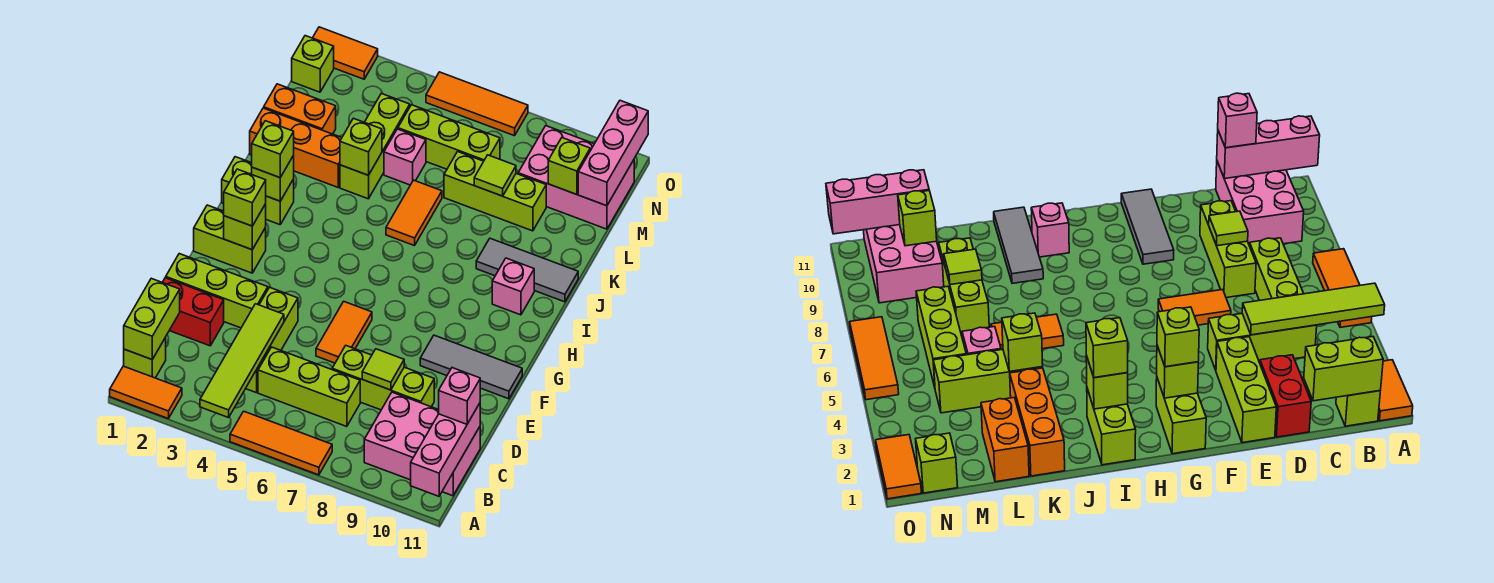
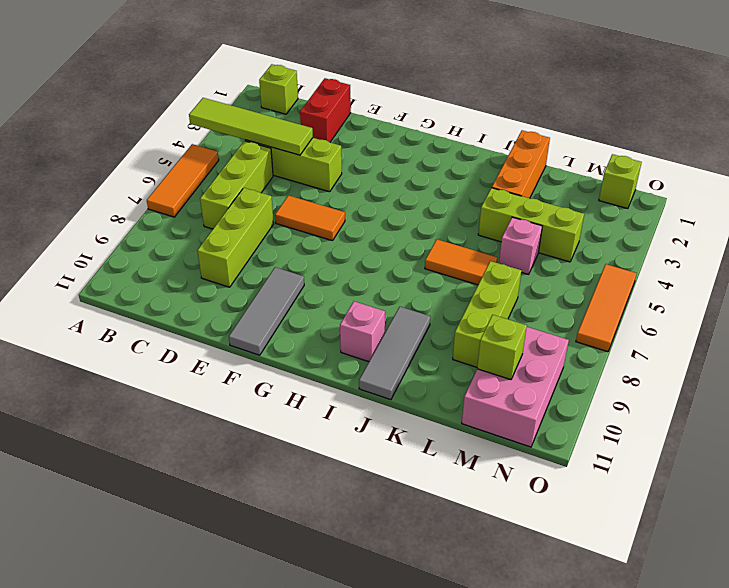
none -> orange tile A1:A2 level 1
none -> pink brick B9:C11 level 1
none -> lime brick E1:E3 level 1
none -> lime brick G1:G2 level 1

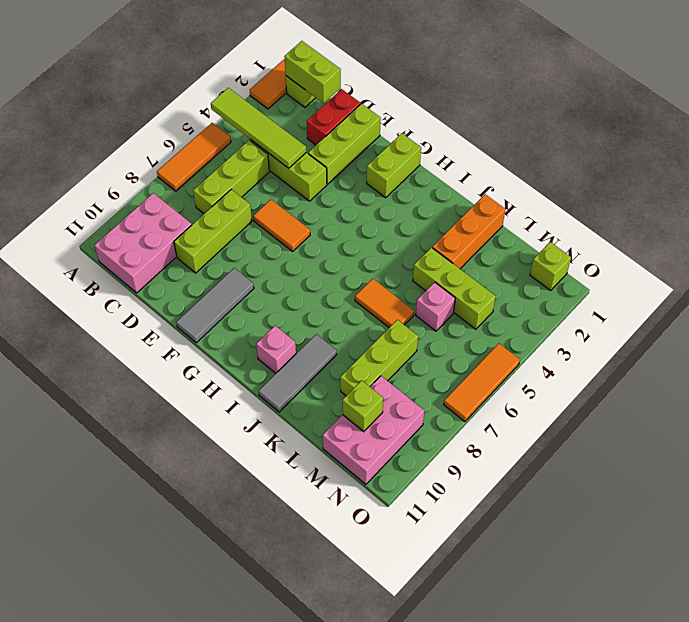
none -> lime brick I1:I2 level 1
none -> orange brick L1:L2 level 1
none -> lime brick M5:M7 level 1
none -> orange tile O1:O2 level 1

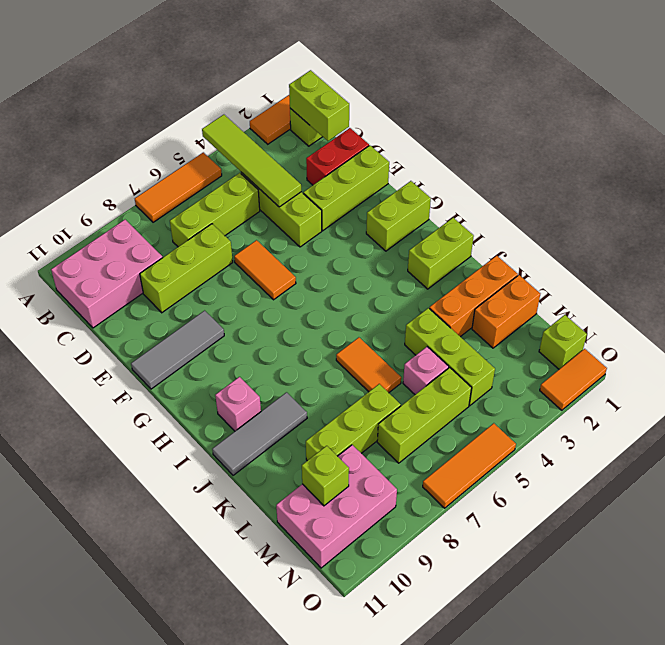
none -> pink brick A11:C11 level 2
none -> lime tile D8 level 2
none -> lime brick G2 level 2
none -> lime brick I2 level 2

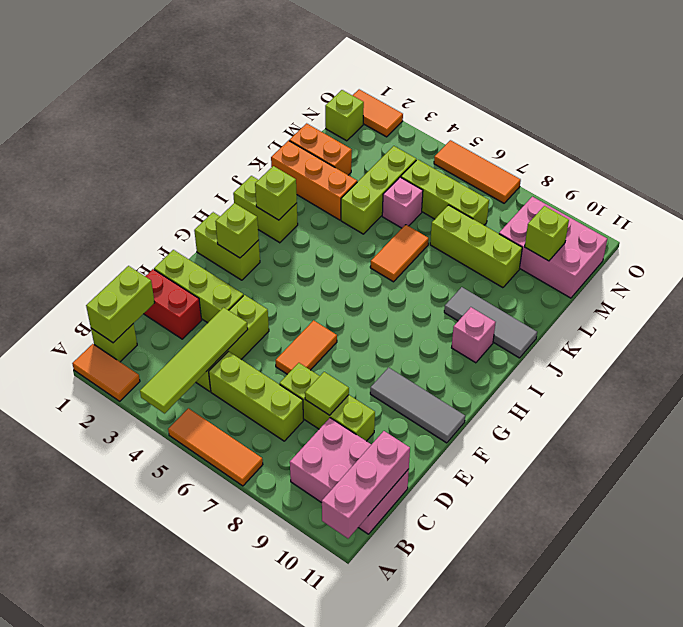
none -> lime brick K4 level 2
none -> lime tile L8 level 2
none -> pink brick M11:O11 level 2
none -> pink brick C11 level 3

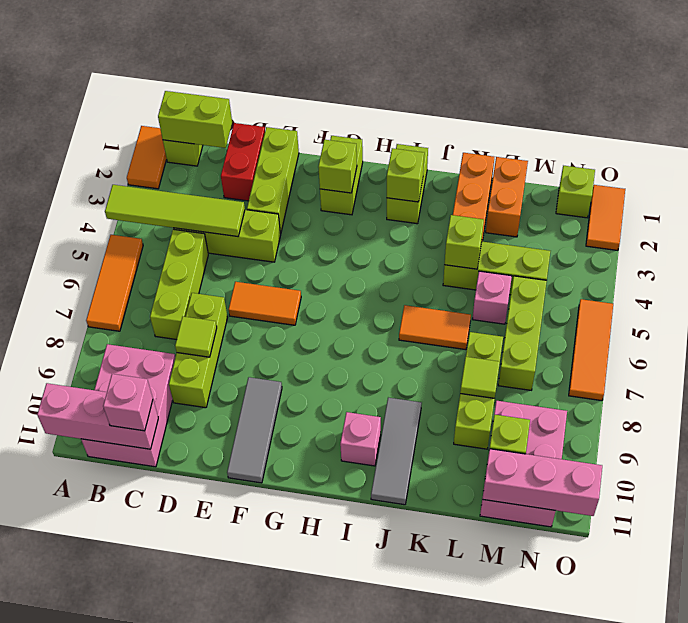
none -> lime brick G2 level 3
none -> lime brick I2 level 3

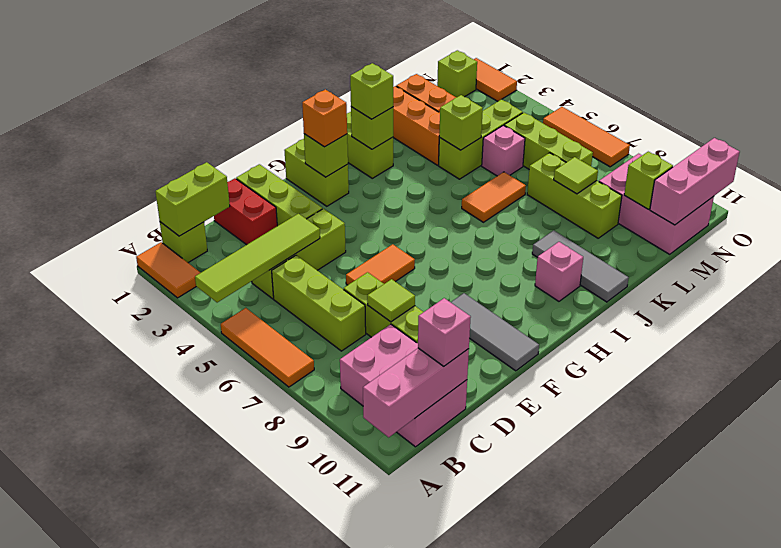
orange brick G2 level 3 -> lime brick G2 level 3

